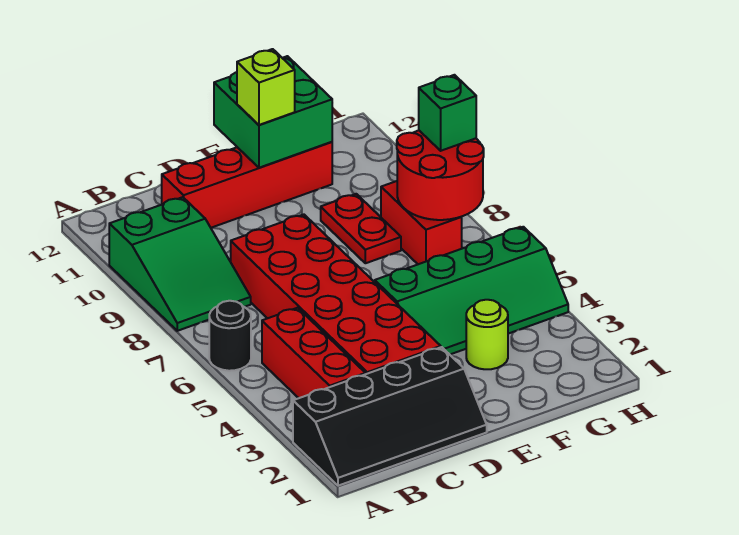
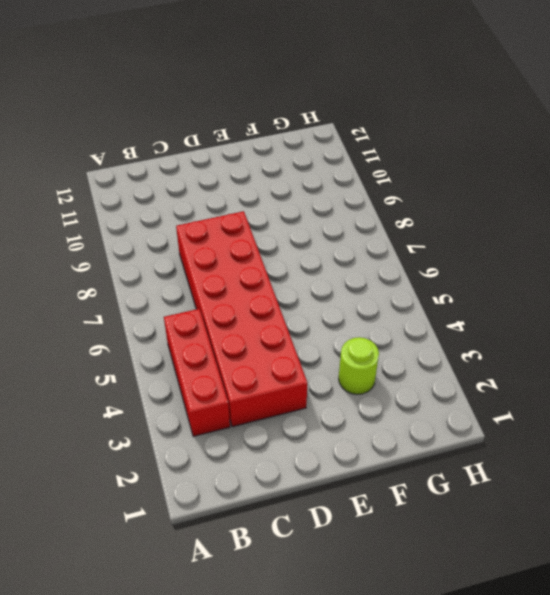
none -> black slope A1:D2 level 1 top 2
none -> black round brick A6 level 1
none -> green slope A8:B10 level 1 top 10

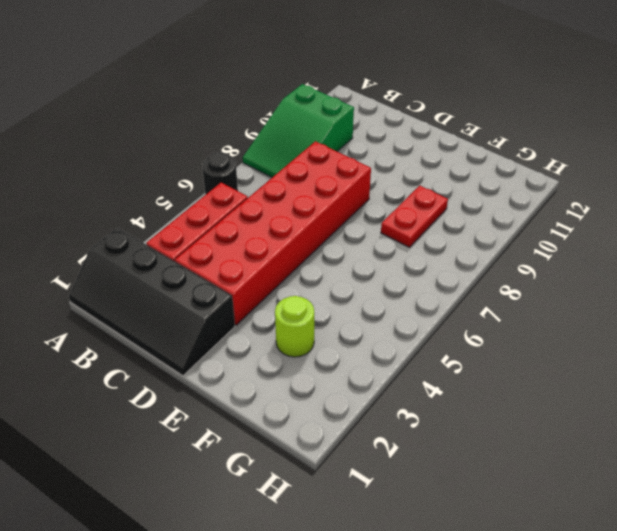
none -> red brick C11:F11 level 1
none -> green slope E4:H5 level 1 top 5
none -> red brick G7:G8 level 1

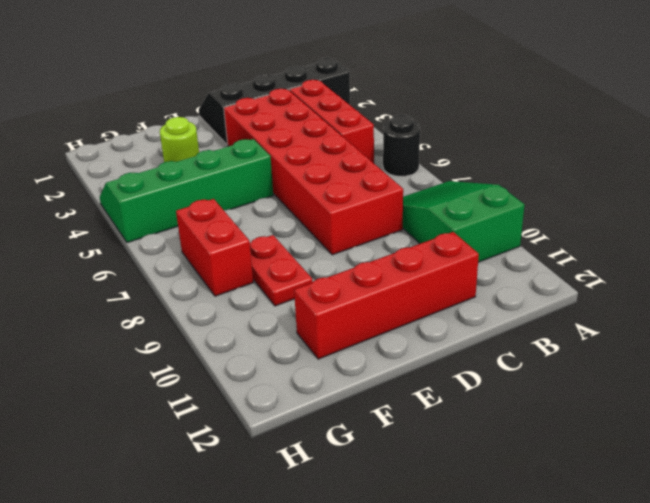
none -> green brick E11:F12 level 2
none -> red round brick G7:H8 level 2
none -> lime brick E11 level 3

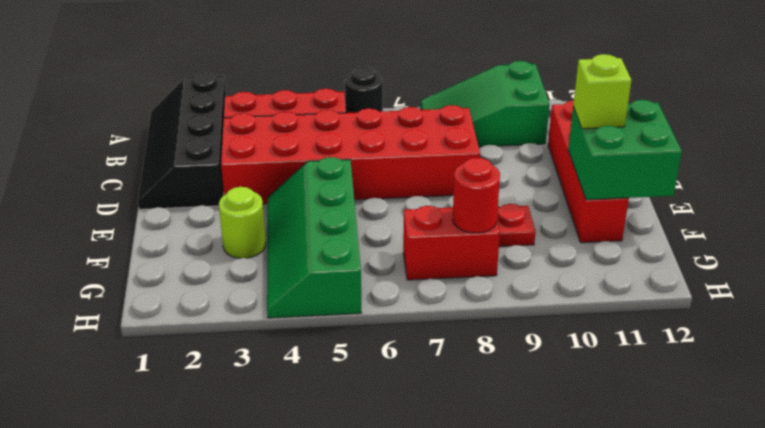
red round brick G8 level 2 -> red round brick G7:H8 level 2
none -> green brick H8 level 3

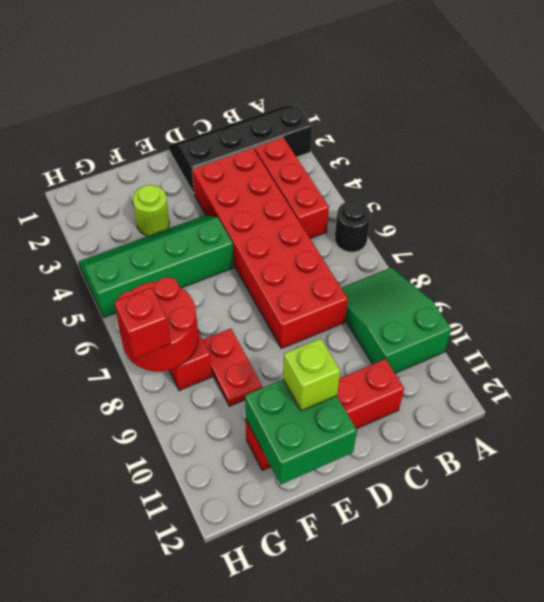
red brick H8 level 3 -> green brick H8 level 3

